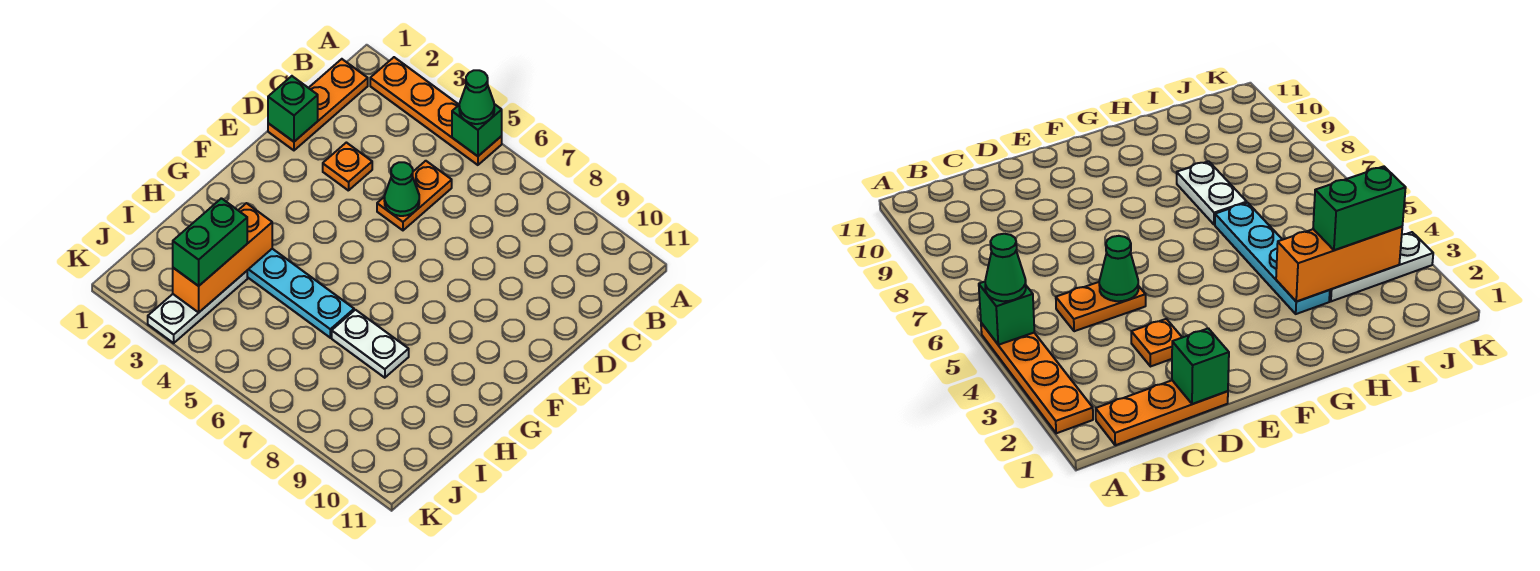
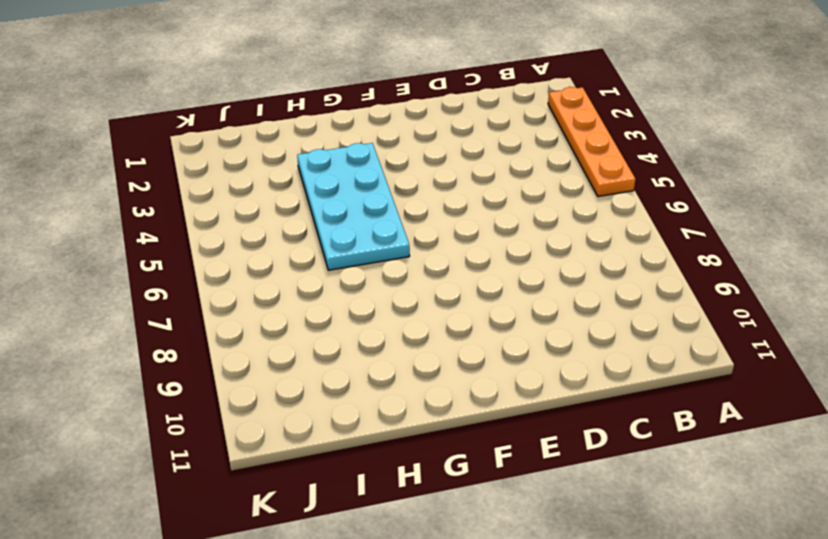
cyan plate G3:H6 level 1 -> cyan plate H3:H6 level 1
none -> orange plate B1:D1 level 1
none -> orange plate C5:D5 level 1
none -> orange plate D3 level 1

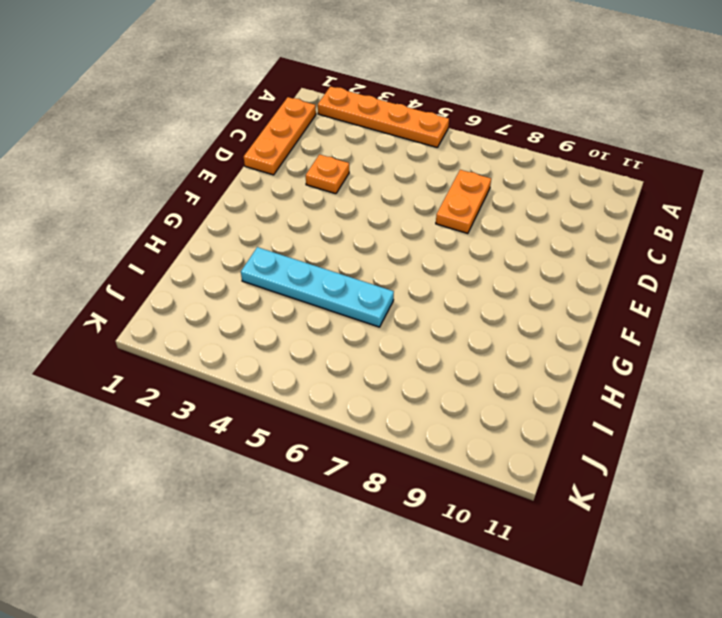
orange plate C7:D7 level 1 -> orange plate C5:D5 level 1
none -> white plate H7:H8 level 1
none -> white plate I3:K3 level 1
none -> green brick A5 level 2

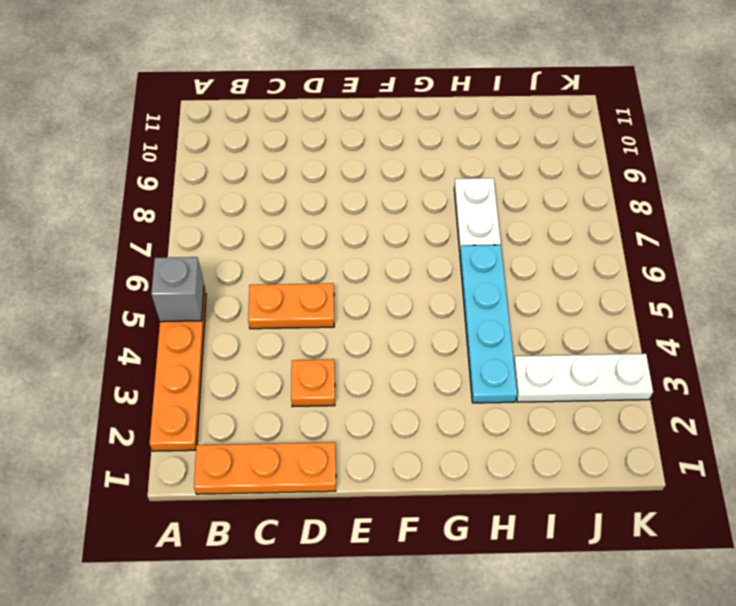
grey brick A5 level 2 -> green brick A5 level 2
none -> green brick D1 level 2
none -> green cone D5 level 2
none -> orange brick H3:J3 level 2

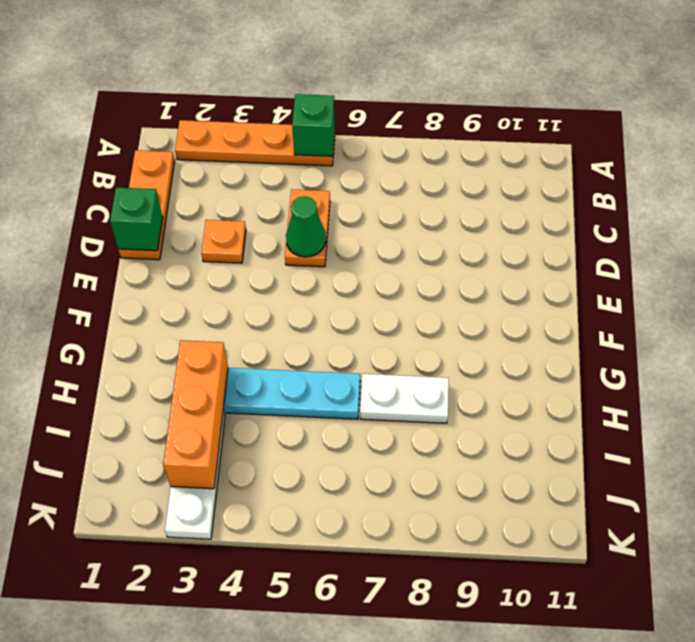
none -> green cone A5 level 3
none -> green brick I3:J3 level 3

